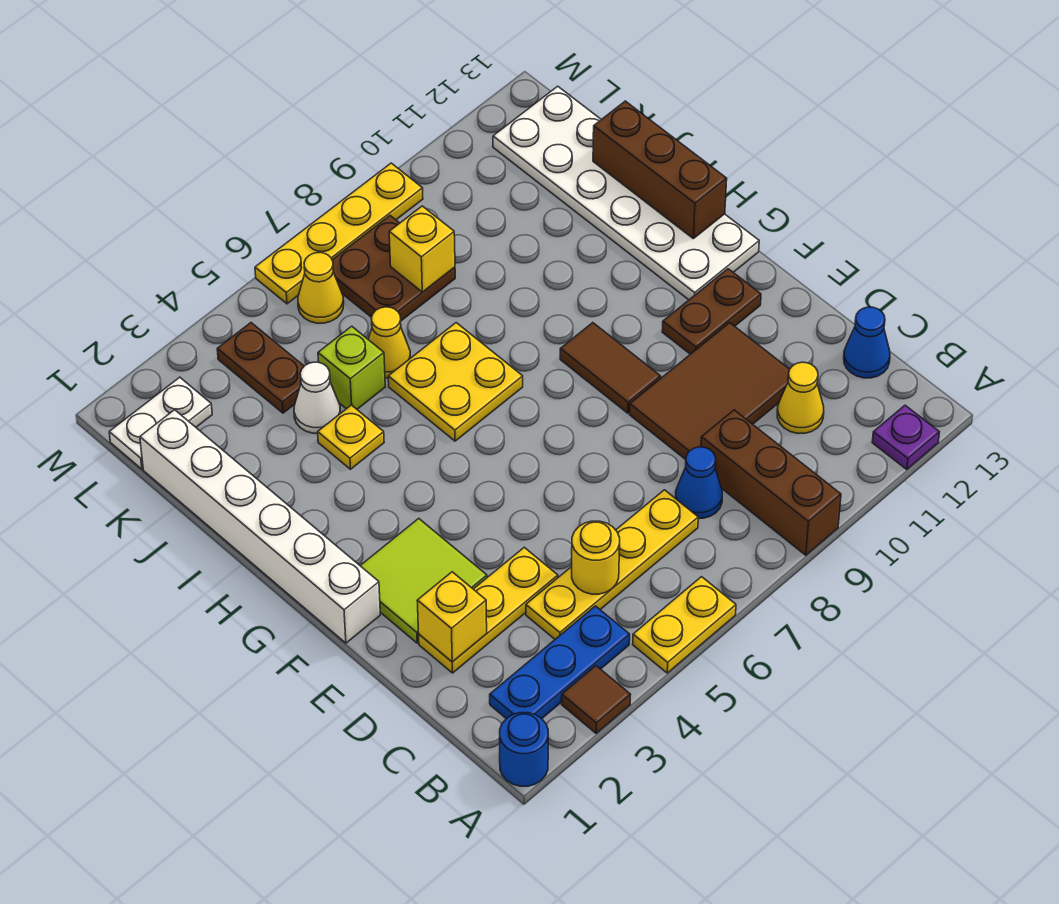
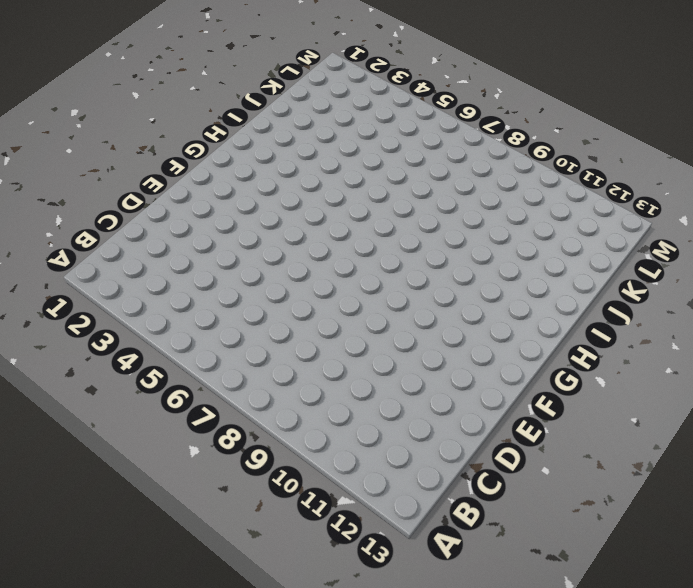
none -> blue round brick A1 level 1
none -> brown tile A3 level 1
none -> yellow plate A5:A6 level 1
none -> brown brick A9:C9 level 1

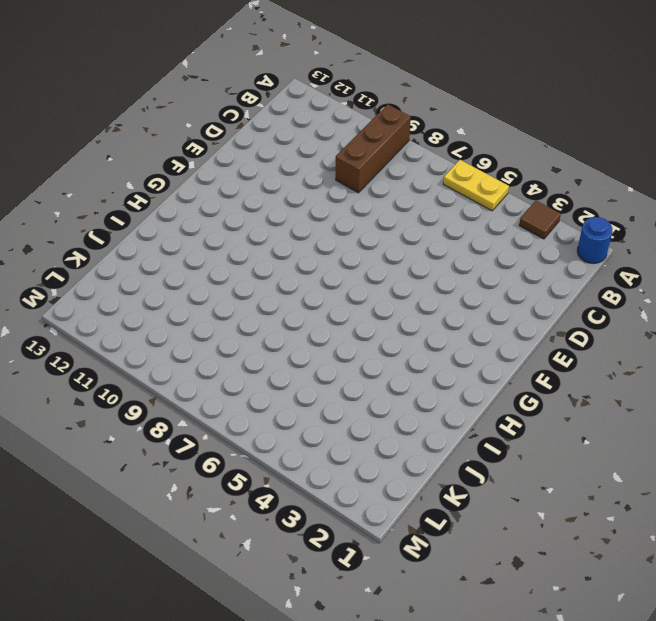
none -> purple plate A12 level 1
none -> blue plate B2:B4 level 1
none -> yellow plate C4:C7 level 1
none -> blue cone C8 level 1

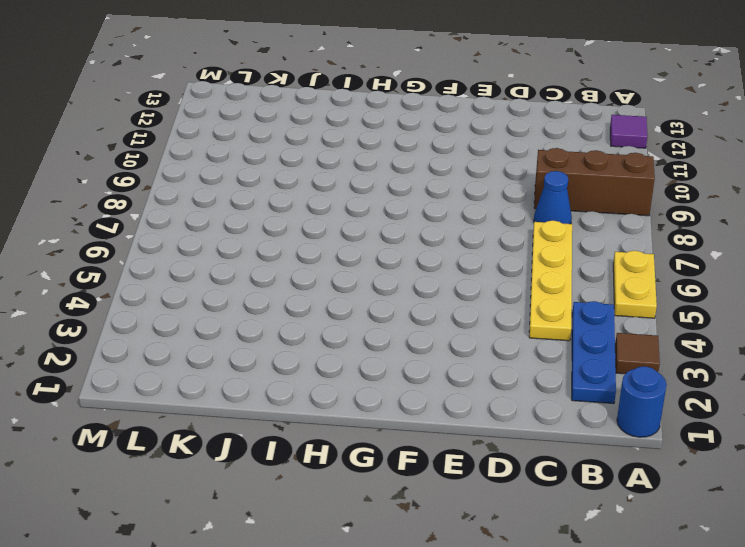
purple tile A12 level 1 -> purple plate A12 level 1
none -> yellow cone C11 level 1
none -> blue cone C13 level 1
none -> yellow plate D2:D4 level 1
none -> brown tile D9:E11 level 1

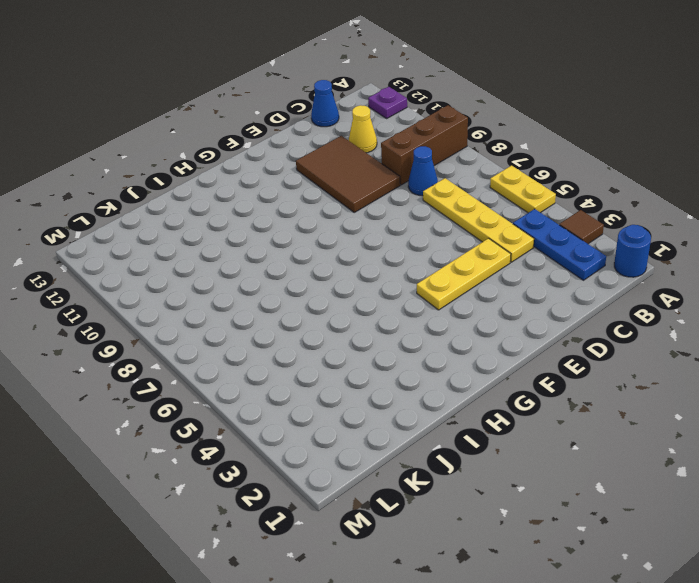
yellow plate D4:F4 level 1 -> yellow plate D2:D4 level 1
none -> lime tile E2:F3 level 1
none -> white brick F1:K1 level 1
none -> brown tile F9:G9 level 1
none -> brown plate F11:F12 level 1

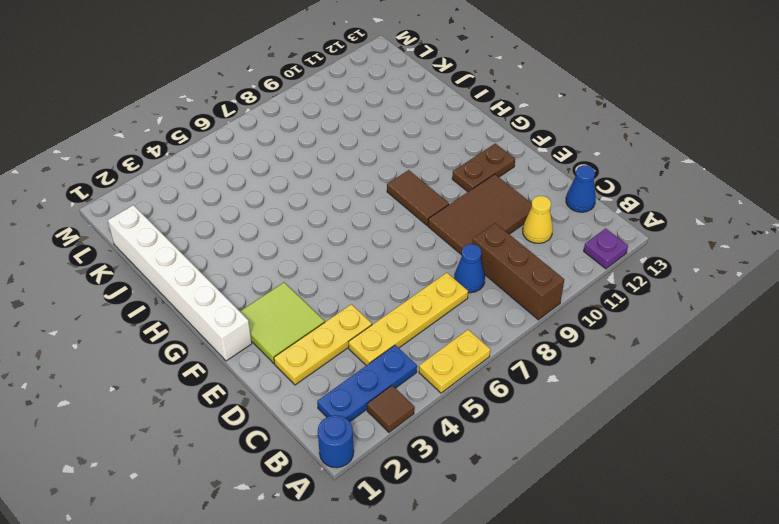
none -> white plate G12:L13 level 1
none -> yellow plate H6:I7 level 1
none -> yellow plate I4 level 1
none -> white cone J4 level 1

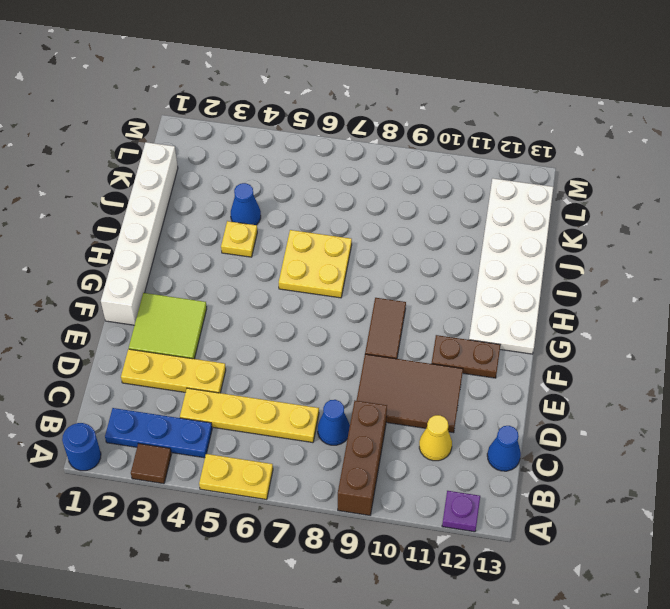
blue cone J4 level 1 -> white cone J4 level 1
none -> lime brick J5 level 1
none -> yellow cone J6 level 1
none -> brown plate K4:L4 level 1
none -> brown plate K7:L8 level 1

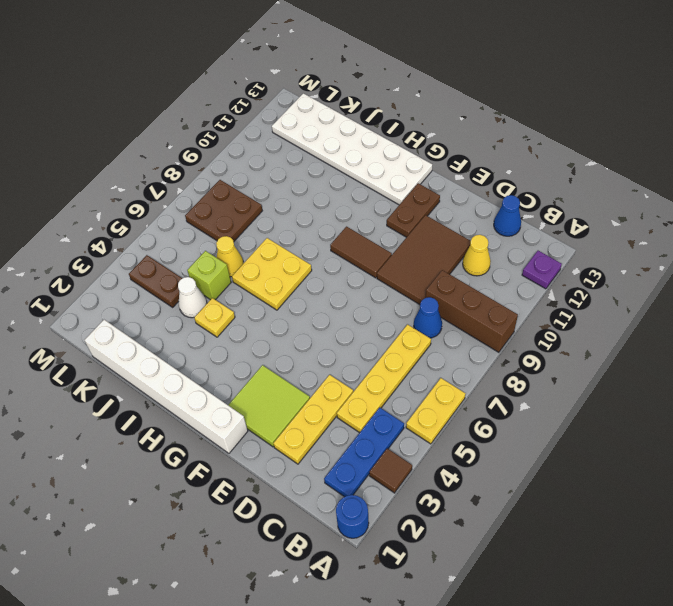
none -> white plate L1:L2 level 1
none -> yellow cone L6 level 1
none -> yellow plate M6:M9 level 1
none -> yellow round brick C5 level 2

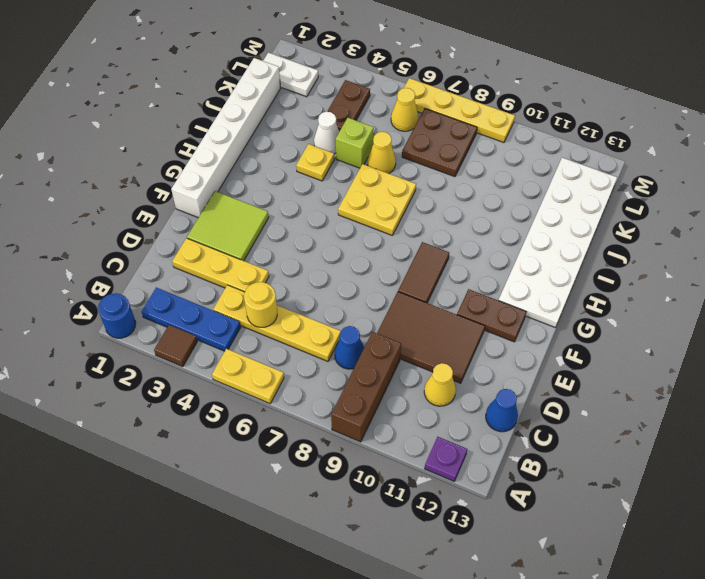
none -> yellow brick D2 level 2
none -> brown brick H13:J13 level 2
none -> yellow brick K8 level 2

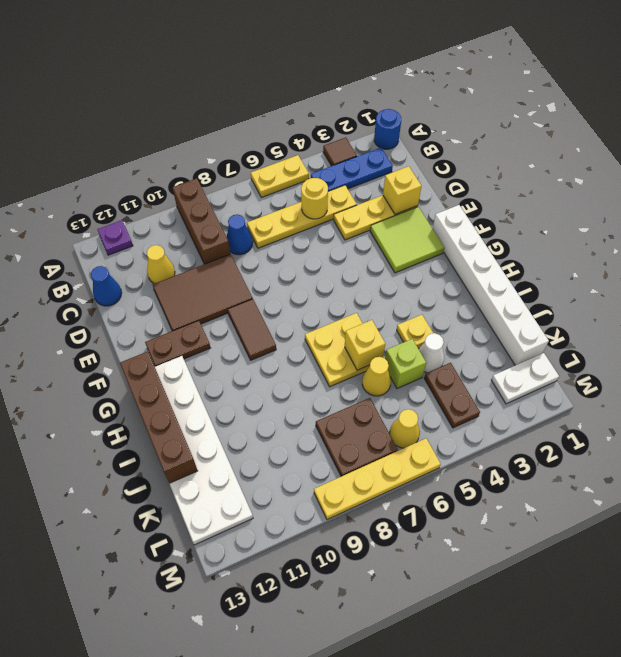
brown brick G13:J13 level 2 -> brown brick H13:J13 level 2
yellow brick I6 level 2 -> yellow brick K8 level 2

